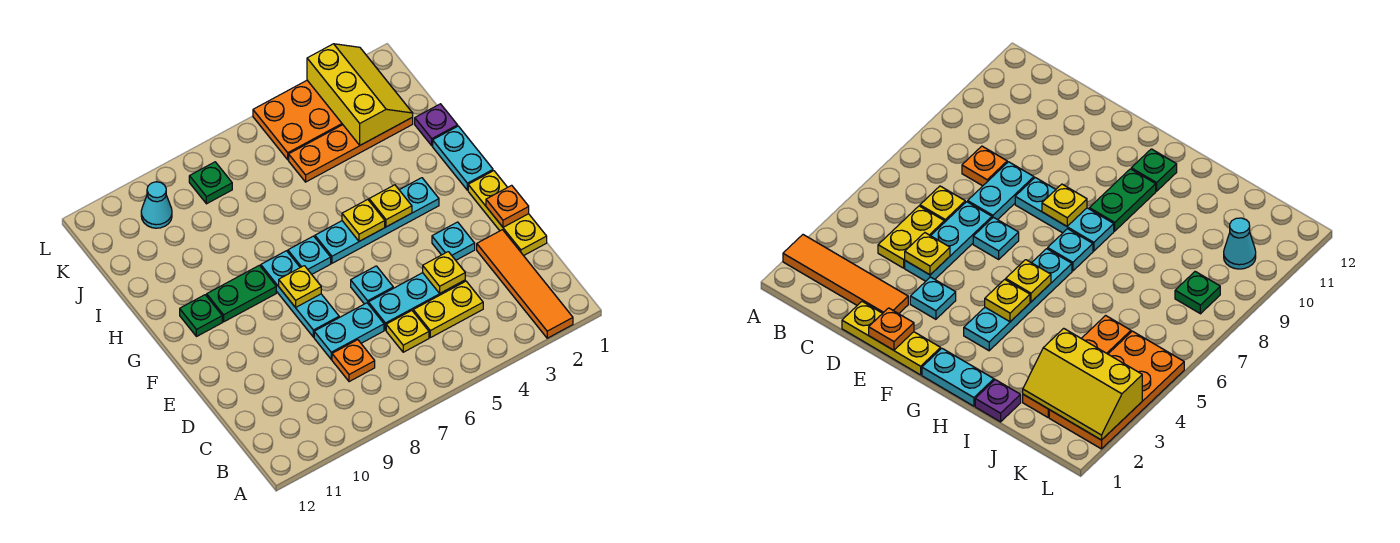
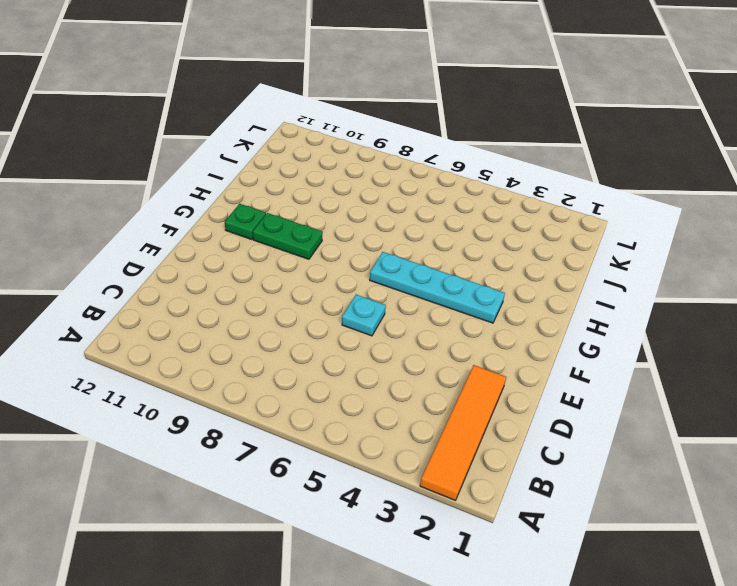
none -> yellow plate C4:C5 level 1
none -> yellow plate C6 level 1
none -> orange plate C8 level 1

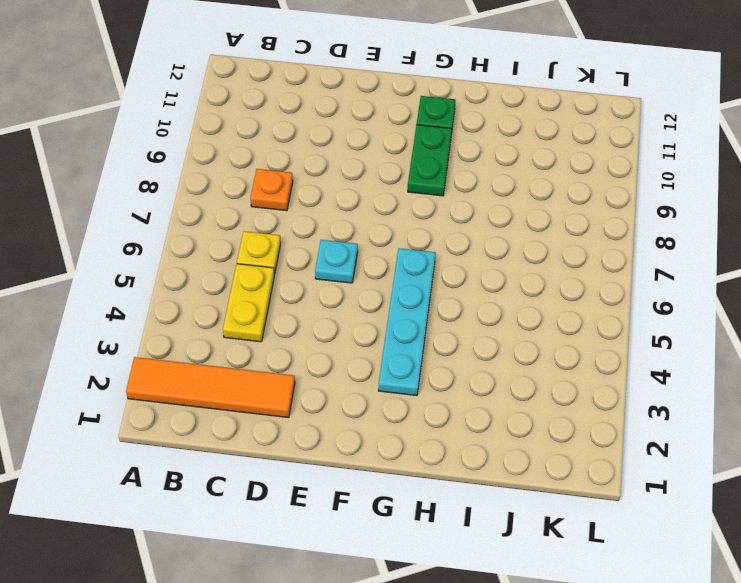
none -> yellow plate D1:F1 level 1
none -> cyan plate D4:D6 level 1
none -> cyan plate D7:D8 level 1

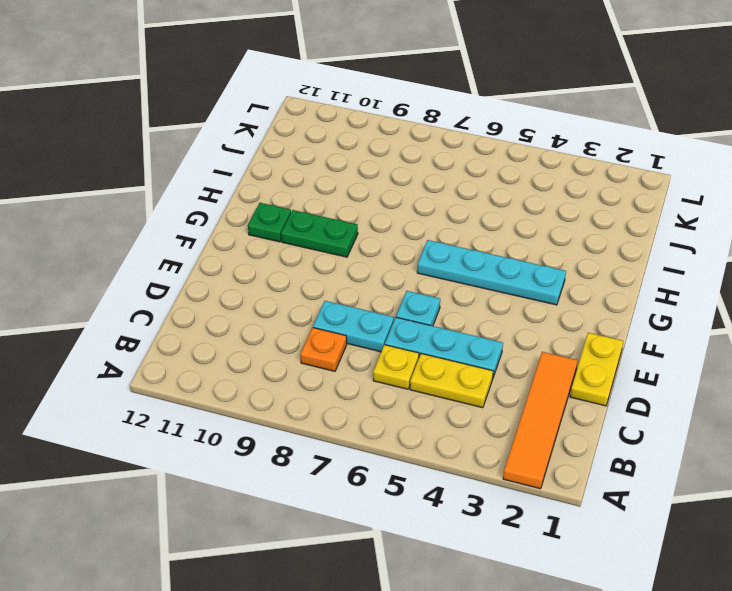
yellow plate D1:E1 level 1 -> yellow plate D1:F1 level 1
none -> cyan plate E3 level 1
none -> cyan plate E8:G8 level 1
none -> cyan plate G1:H1 level 1

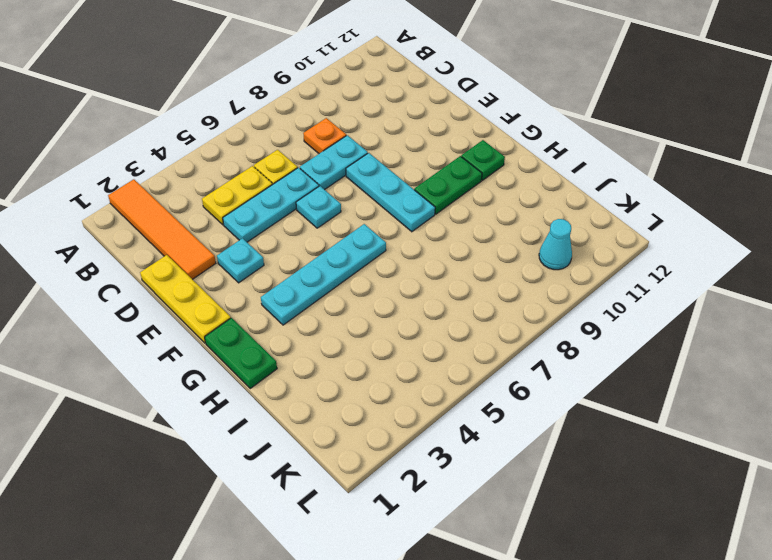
green plate G1:H1 level 1 -> cyan plate G1:H1 level 1
none -> cyan plate G7 level 1
none -> purple plate I1 level 1
none -> orange plate J2:J5 level 1

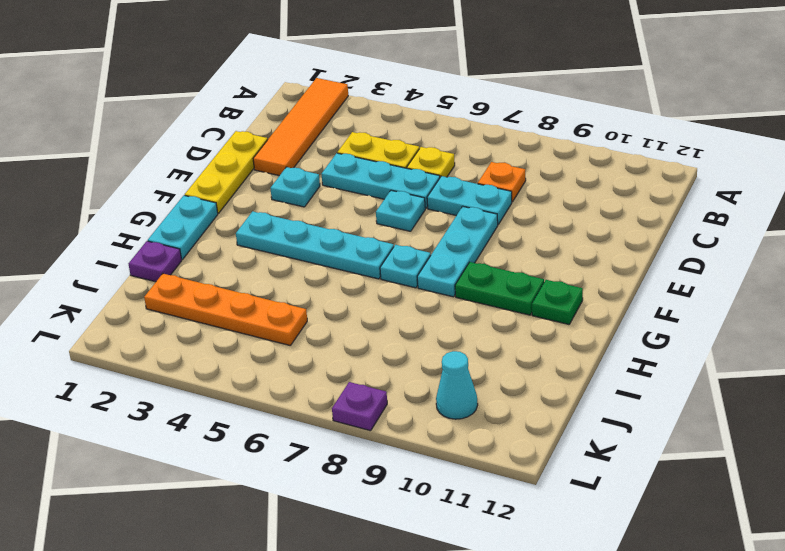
purple plate L8 level 1 -> none
none -> orange plate K2:L5 level 1
none -> green plate K8 level 1
none -> yellow plate D4 level 2

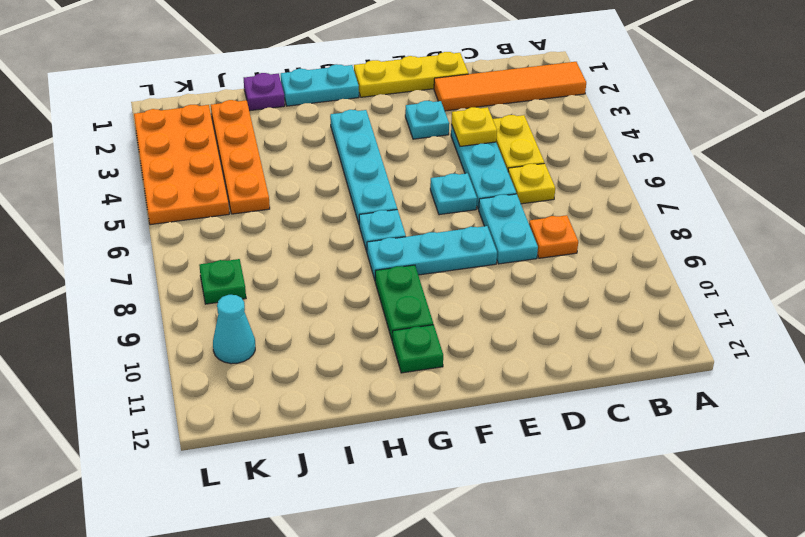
none -> orange plate E1 level 2
none -> yellow plate F8 level 2
none -> yellow plate G4 level 2

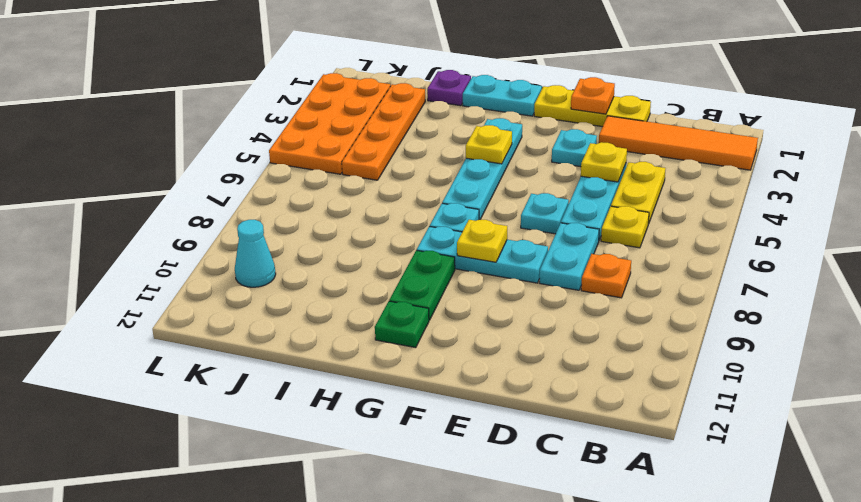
none -> green plate K8 level 1
none -> yellow plate G5 level 2
none -> yellow slope J2:L3 level 2 top 3

